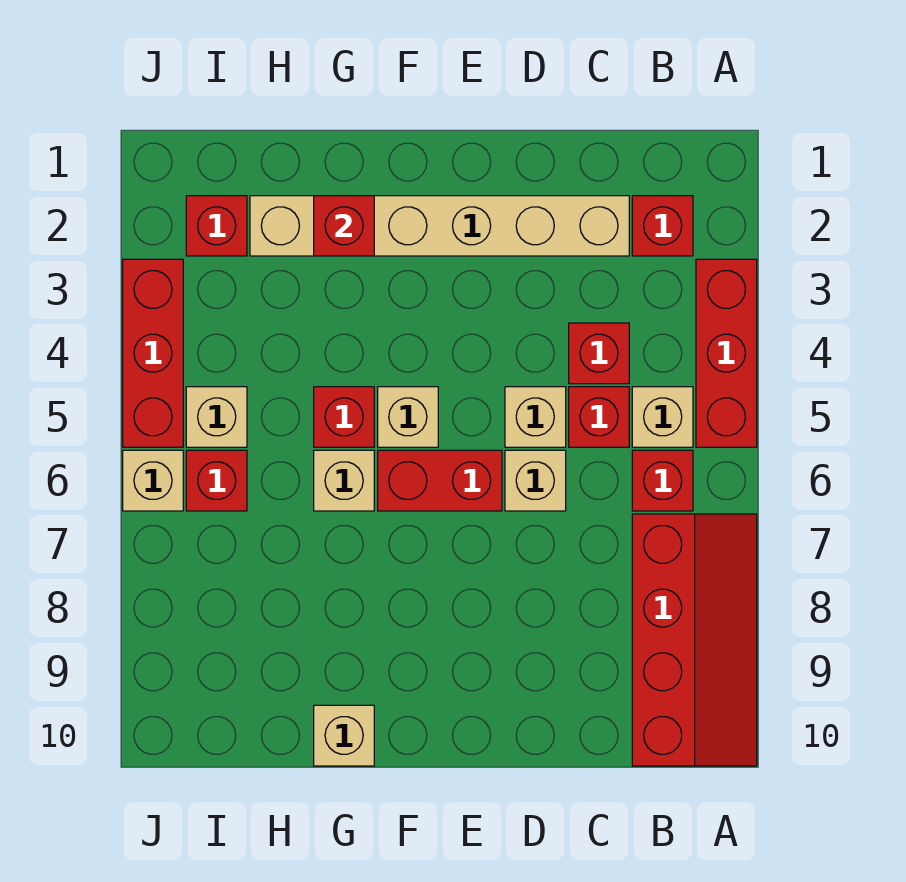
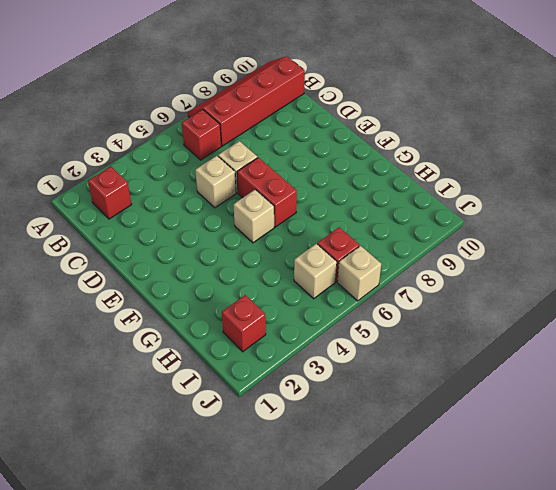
none -> red brick A3:A5 level 1
none -> tan brick B5 level 1
none -> tan brick C2:H2 level 1

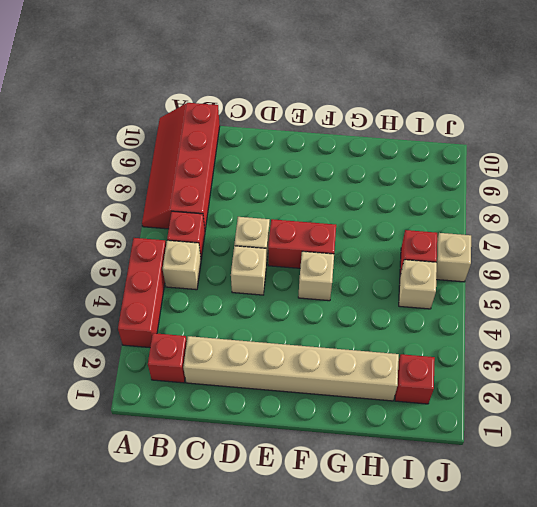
none -> red brick C4 level 1
none -> red brick C5 level 1
none -> red brick G5 level 1

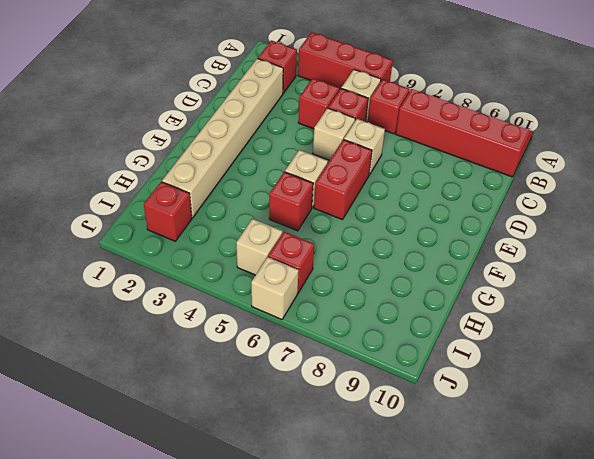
none -> tan brick G6 level 1
none -> tan brick G10 level 1
none -> red brick J3:J5 level 1

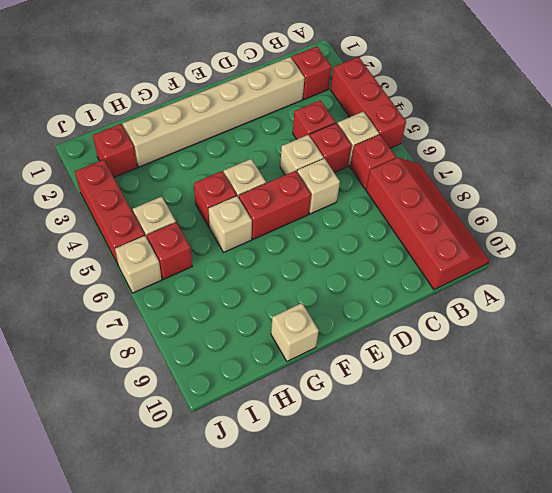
none -> red brick G2 level 2

